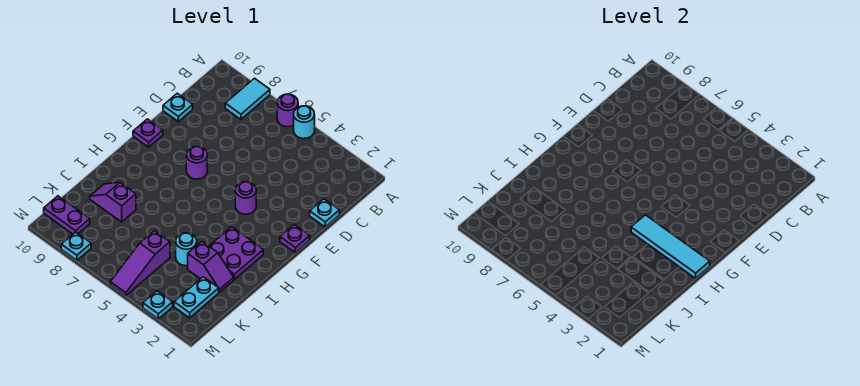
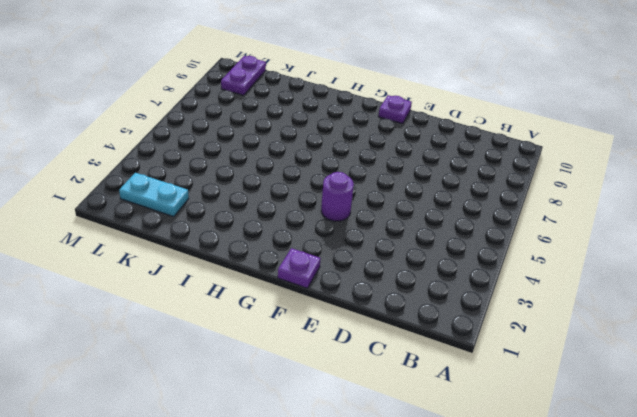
none -> cyan round brick A5 level 1
none -> purple round brick A6 level 1
none -> cyan tile A8:B8 level 1

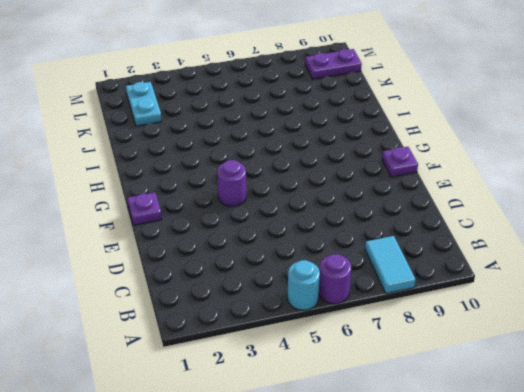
none -> cyan plate D1 level 1
none -> cyan plate D10 level 1
none -> purple round brick F7 level 1

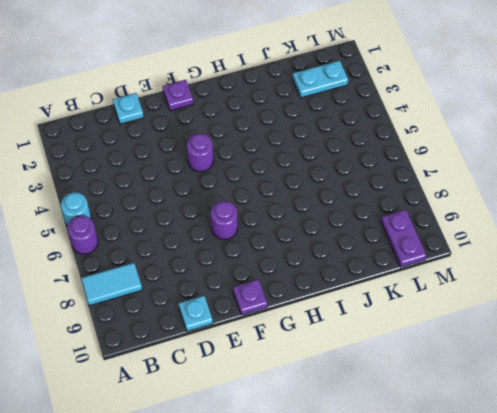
none -> purple plate H2:I3 level 1
none -> purple slope J2:J3 level 1 top 3
none -> cyan round brick J4 level 1

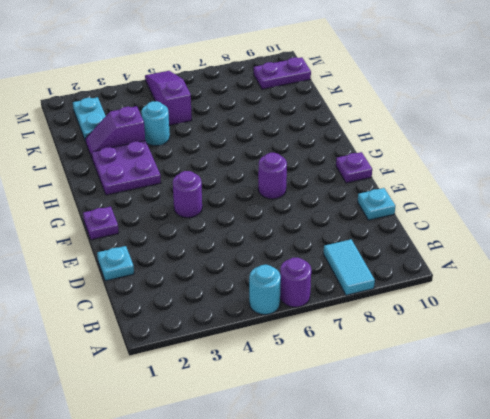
none -> purple slope J8:J9 level 1 top 8
none -> cyan plate M3 level 1
none -> cyan plate M8 level 1

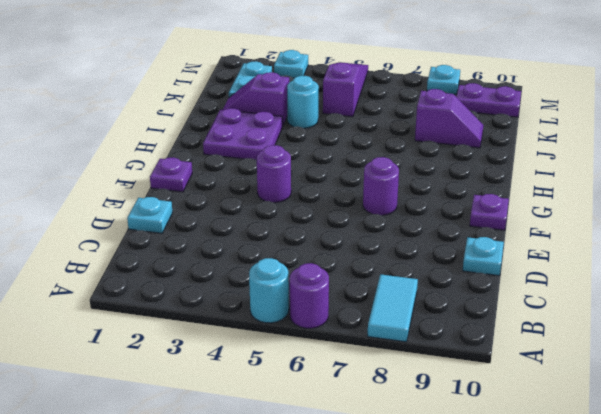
none -> cyan tile H1:H4 level 2

